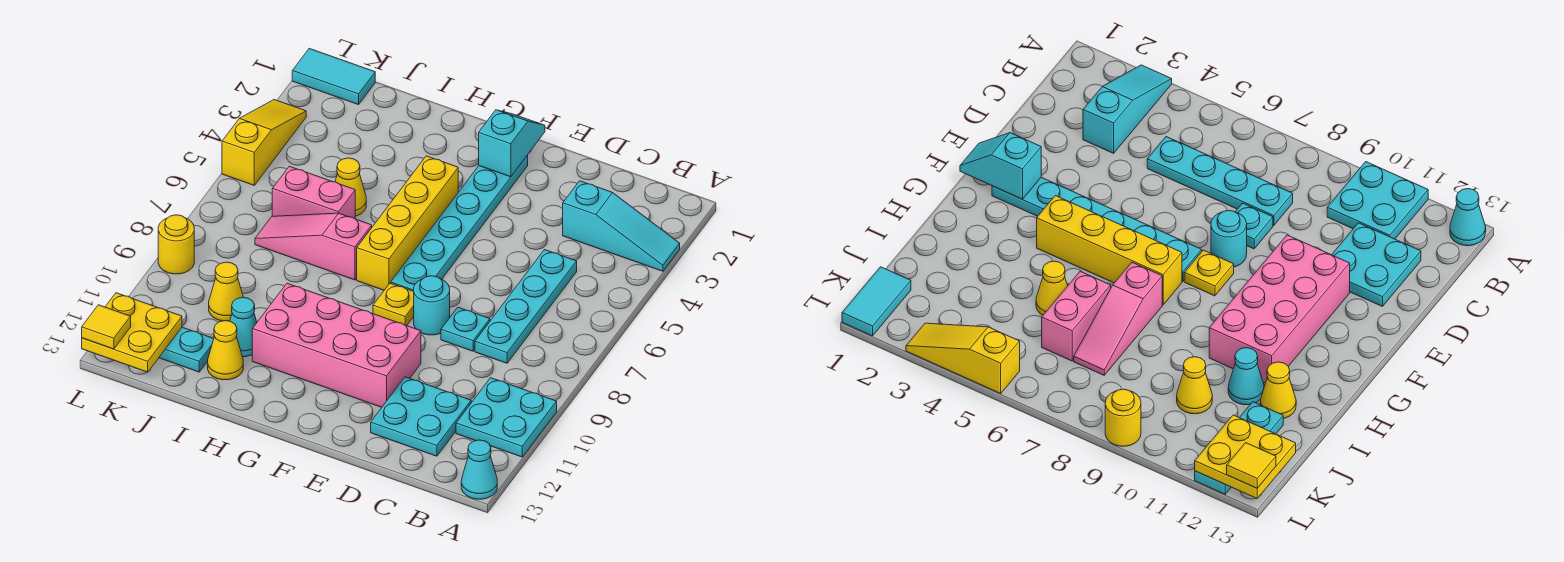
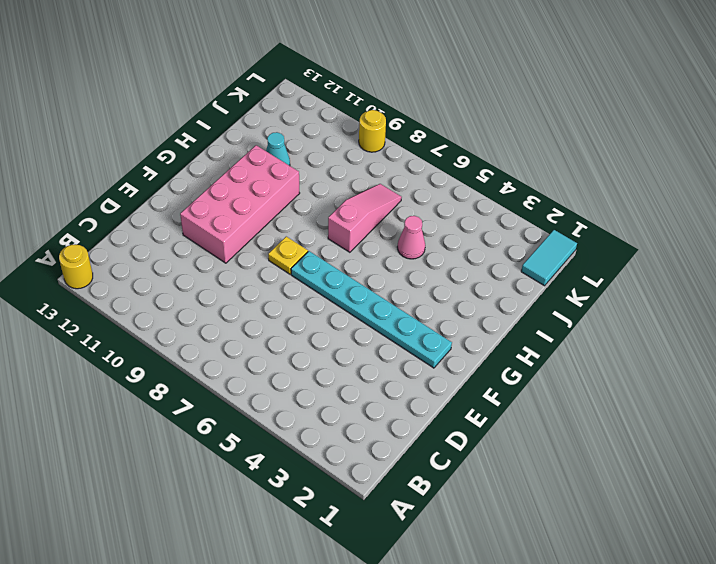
yellow round brick A13 level 1 -> cyan cone A13 level 1
pink cone I5 level 1 -> yellow cone I5 level 1
none -> cyan slope A3:C3 level 1 top C
none -> cyan plate A10:B11 level 1
none -> cyan plate C5:C8 level 1

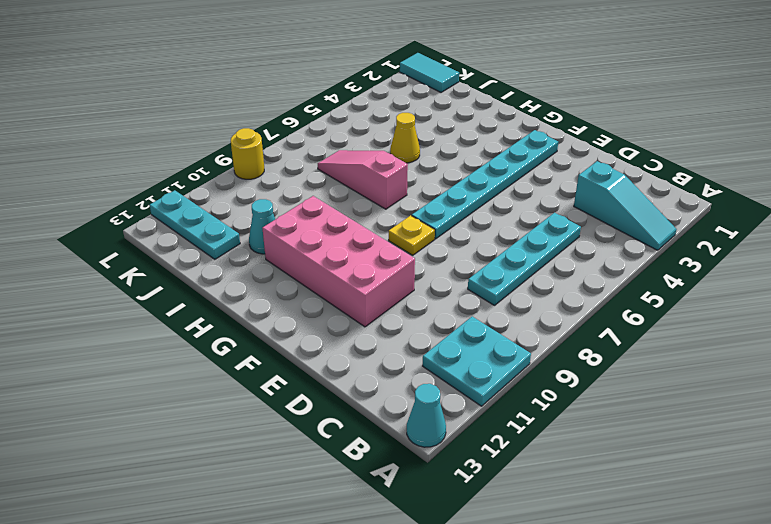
none -> cyan plate C11:D12 level 1
none -> cyan plate D8 level 1
none -> cyan round brick E8 level 1

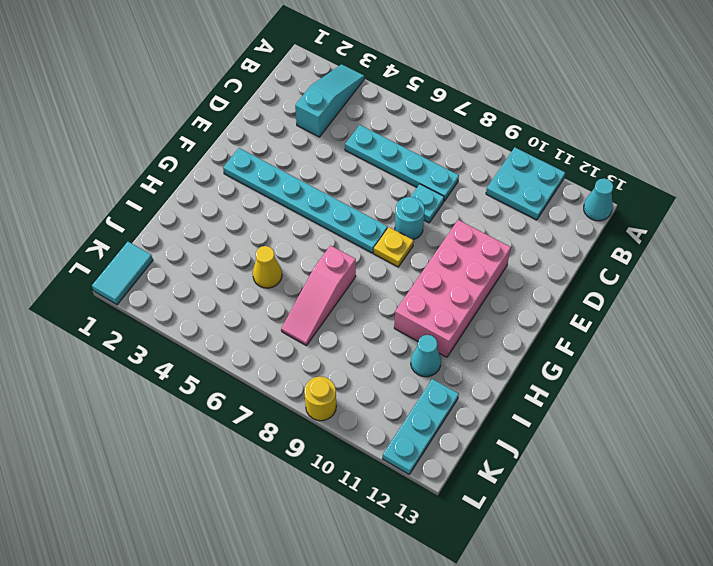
none -> cyan plate C11:D12 level 1
none -> yellow brick G4:G7 level 1
none -> pink brick I6:J6 level 1

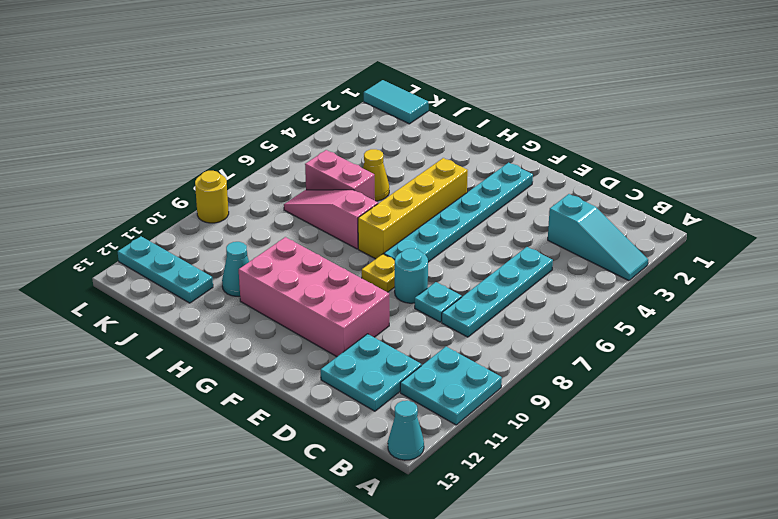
none -> yellow cone I12 level 1
none -> yellow cone J10 level 1
none -> yellow slope L3:L5 level 1 top 5

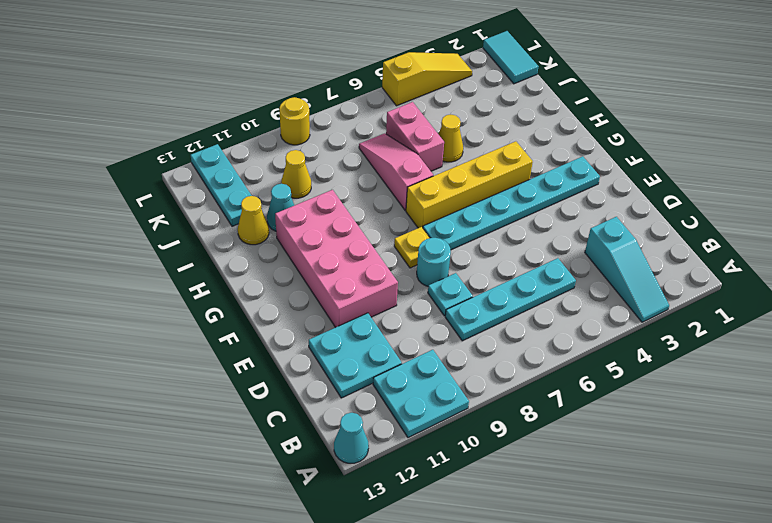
none -> cyan slope F1:F2 level 2 top 2
none -> yellow plate K12:L13 level 2
none -> yellow tile L13 level 3

